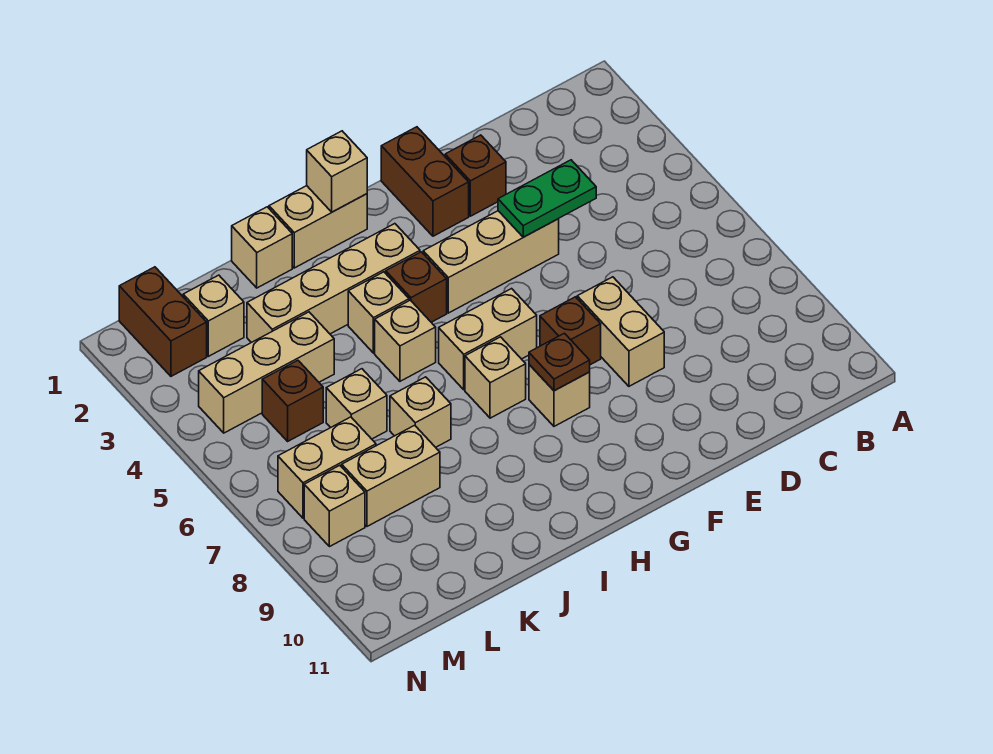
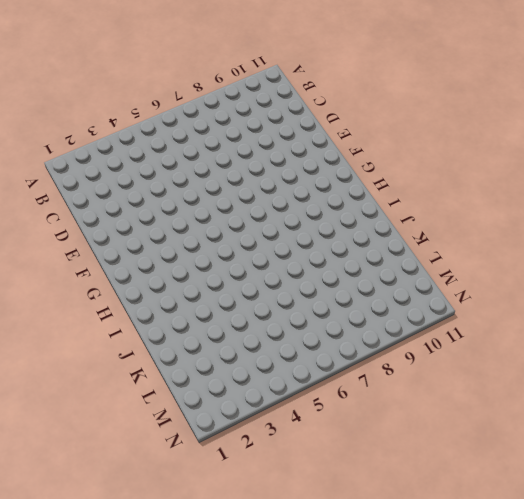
none -> brown brick E2 level 1
none -> tan brick E4:G4 level 1
none -> tan brick E7:E8 level 1

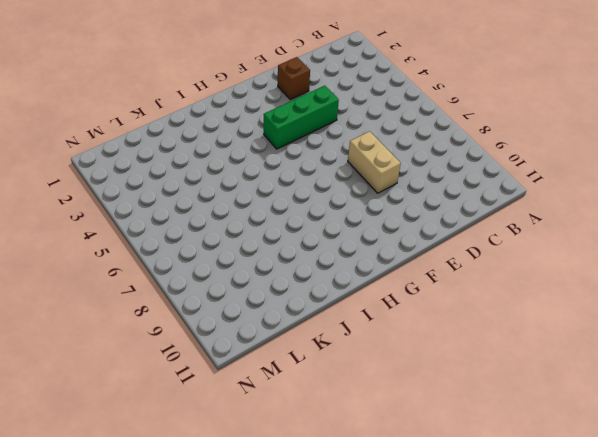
green brick E4:G4 level 1 -> tan brick E4:G4 level 1
none -> brown brick F1:F2 level 1
none -> brown brick F7 level 1
none -> tan brick G6:H6 level 1

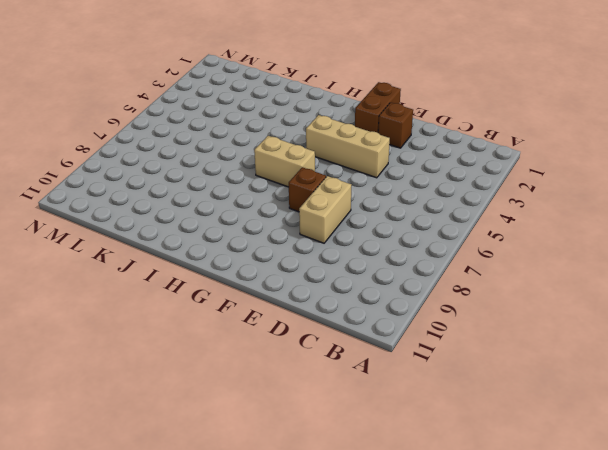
none -> tan brick G8 level 1
none -> tan brick H1:I1 level 1
none -> tan brick H3:K3 level 1

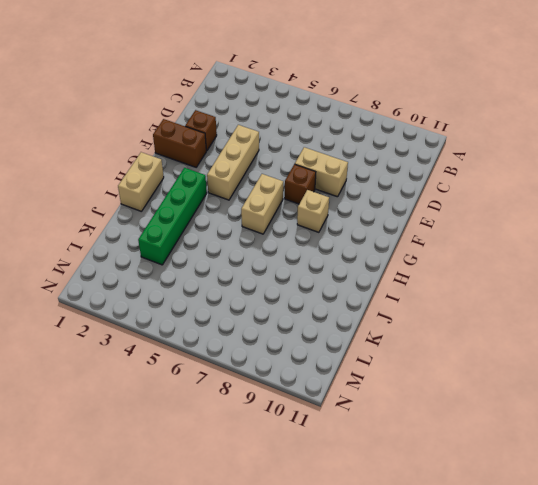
green brick H3:K3 level 1 -> tan brick H3:K3 level 1
none -> brown brick H4 level 1
none -> tan brick H7 level 1
none -> tan brick I4 level 1

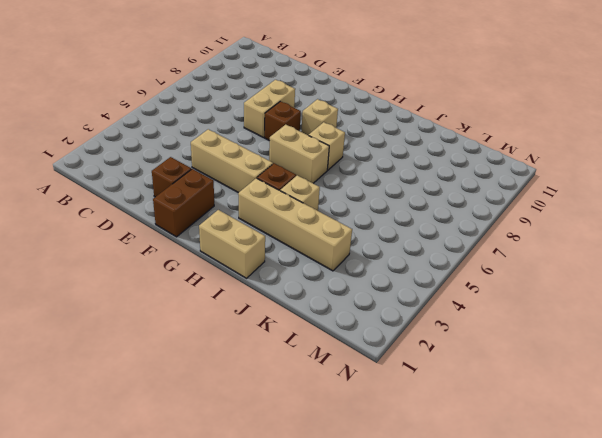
none -> tan brick I5 level 1
none -> tan brick J1 level 1
none -> tan brick J7 level 1

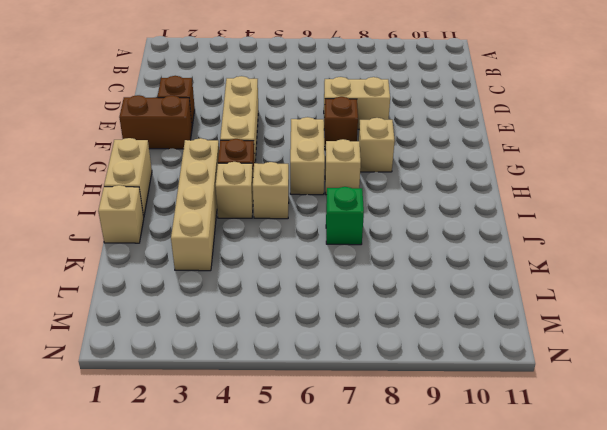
green brick J7 level 1 -> tan brick J7 level 1
none -> tan brick K4:M4 level 1
none -> tan brick K6 level 1
none -> tan brick K8:L8 level 1

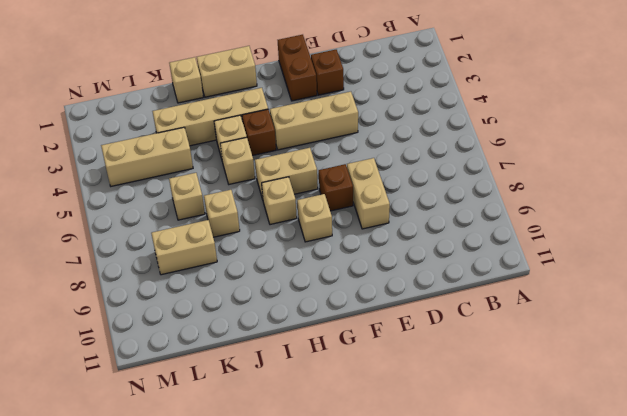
none -> tan brick L2 level 1
none -> brown brick L5 level 1
none -> tan brick L7:M7 level 1

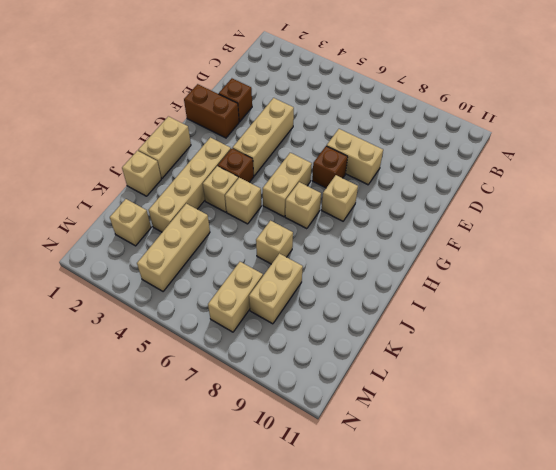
none -> tan brick K6 level 1
none -> brown brick L5 level 1
none -> brown brick M1:M2 level 1

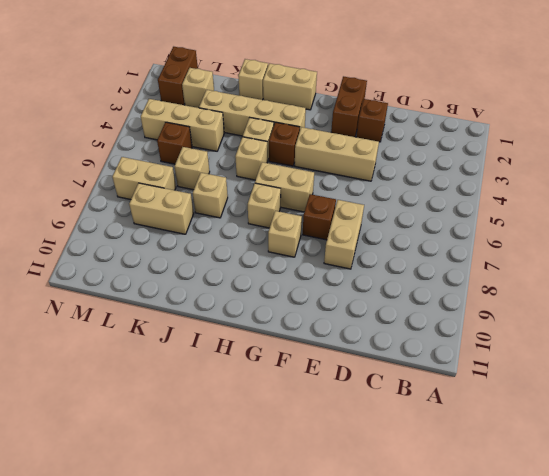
none -> tan brick M8 level 1
none -> green plate D4:E4 level 2
none -> brown plate G8 level 2

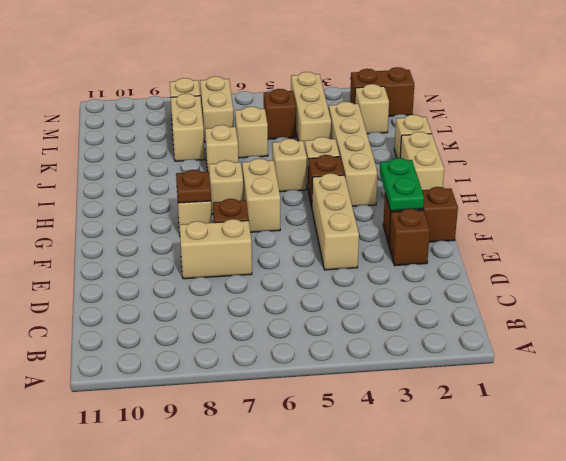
green plate F2:G2 level 2 -> green plate D4:E4 level 2
none -> tan brick H1 level 2

